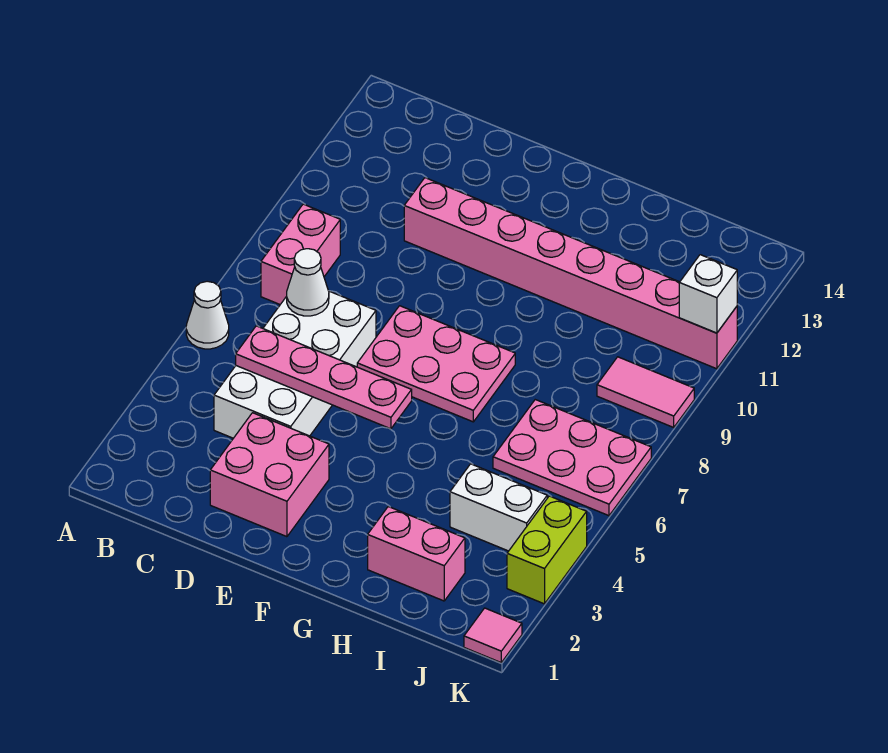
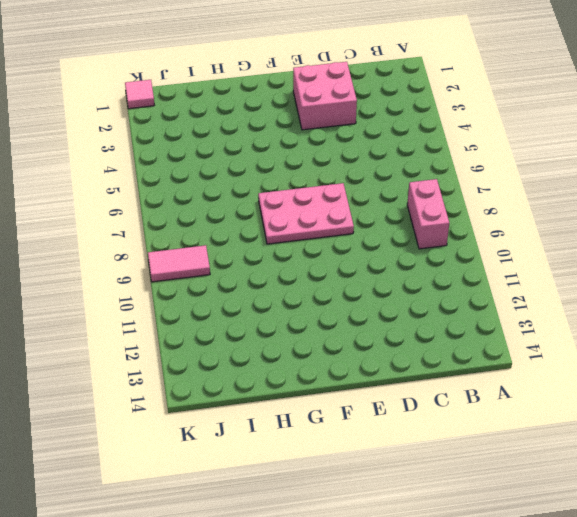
none -> white cone A6 level 1
none -> white brick C4:D7 level 1
none -> pink brick D11:K11 level 1

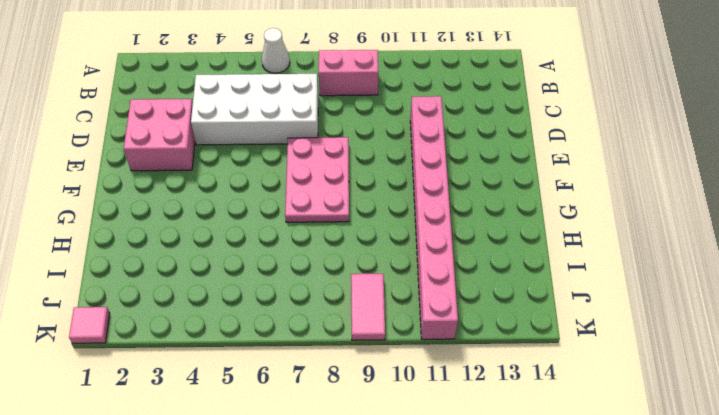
none -> pink brick H2:I2 level 1
none -> white brick I4:J4 level 1
none -> pink plate I6:K7 level 1

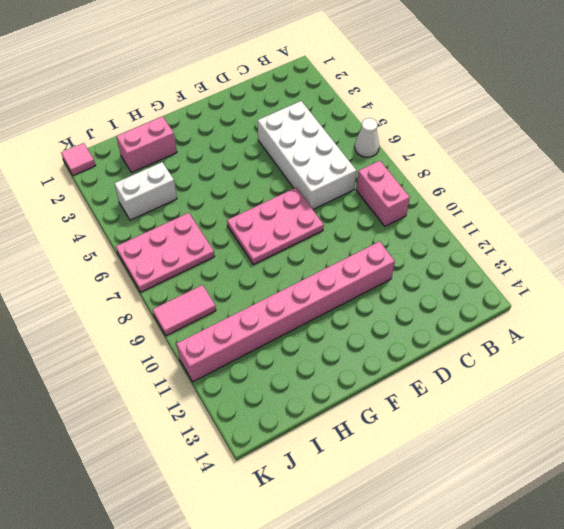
none -> pink brick D2:E3 level 1
none -> lime brick K3:K4 level 1
none -> pink plate C5:F5 level 2

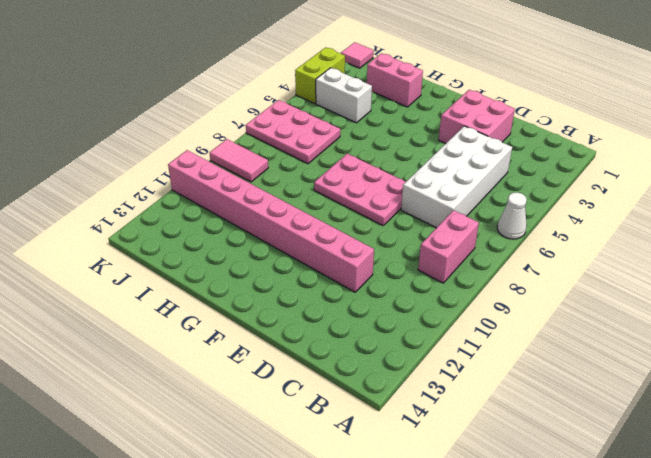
none -> pink plate C5:F5 level 2
none -> white cone C7 level 2
none -> white brick K11 level 2

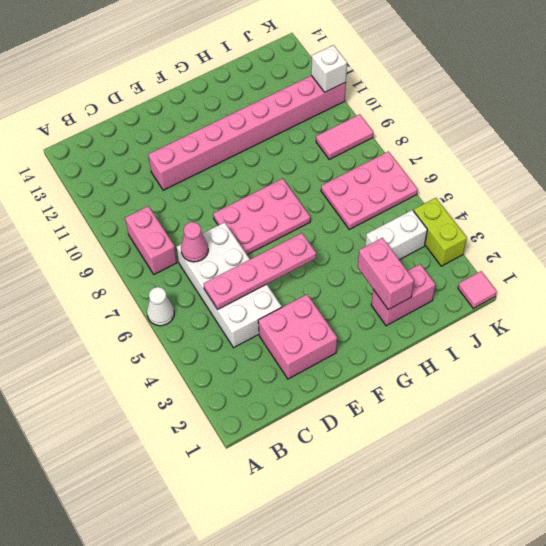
pink cone C7 level 2 -> white cone C7 level 2
pink brick H2:H3 level 2 -> none

